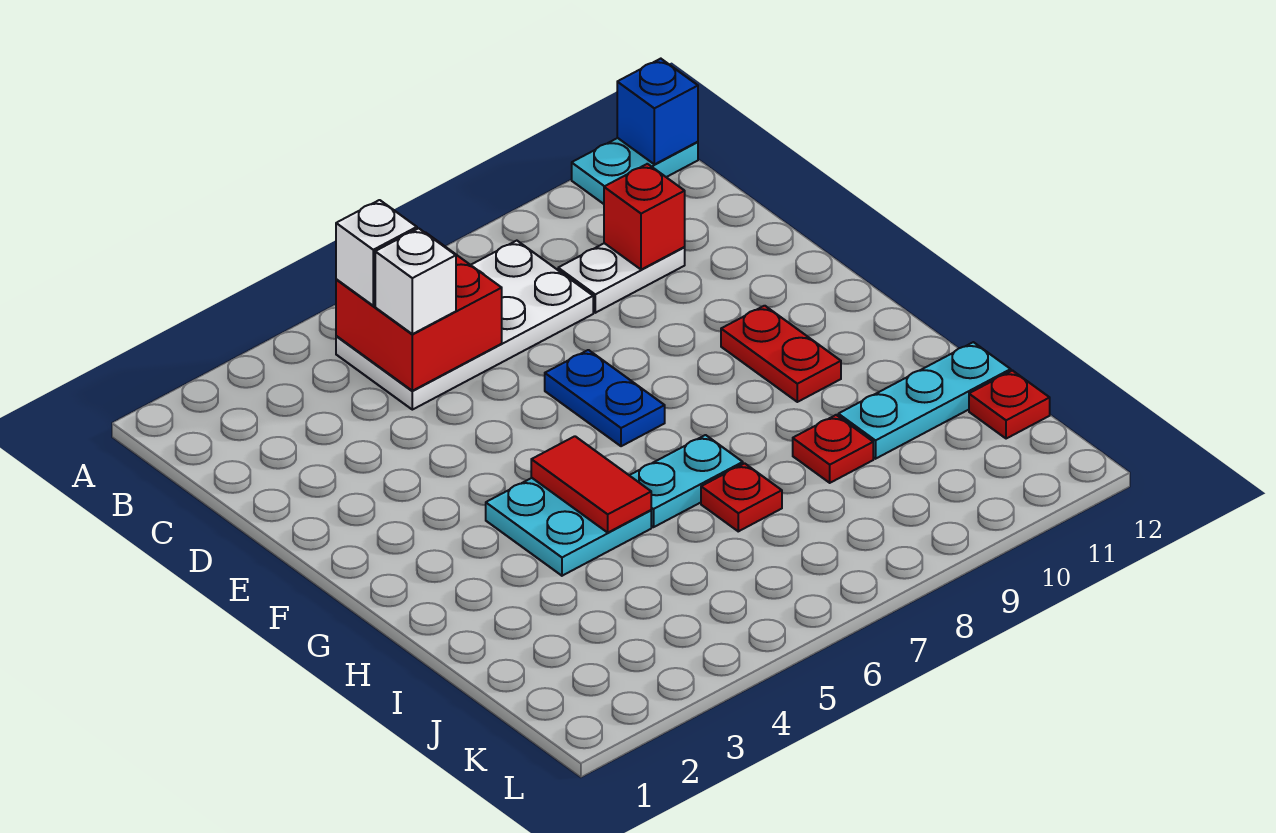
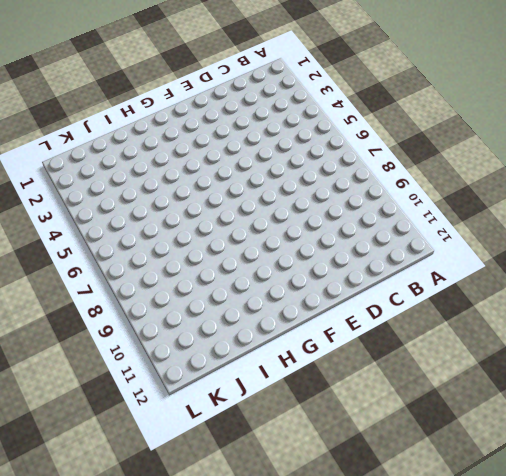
none -> cyan plate A11:A12 level 1
none -> white plate B5:C8 level 1
none -> white plate C9:C10 level 1

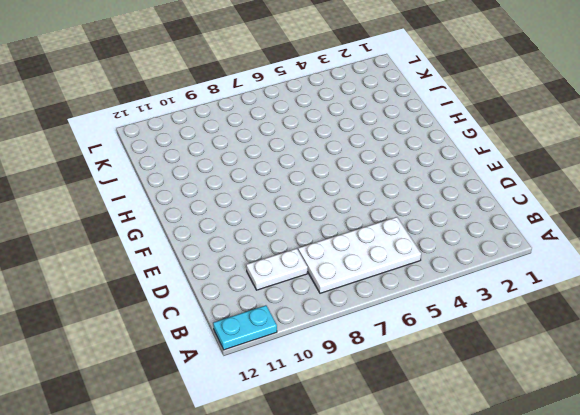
none -> blue plate E7:F7 level 1
none -> red plate F10:G10 level 1
none -> cyan plate G4:H5 level 1

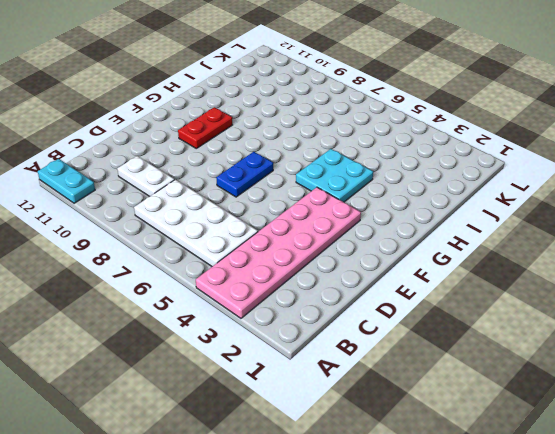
pink plate A3:F4 level 1 -> none
none -> cyan plate H6:H7 level 1
none -> red plate I7 level 1
none -> red plate I9 level 1

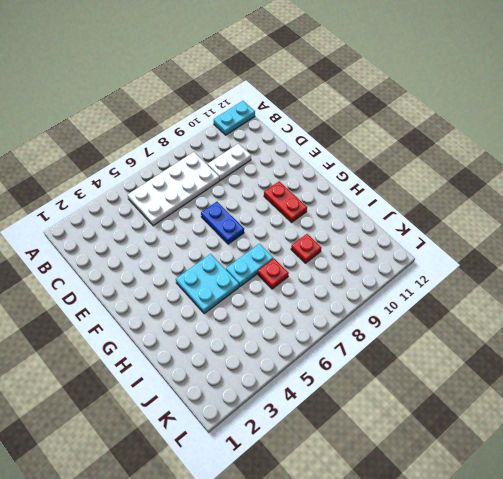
none -> cyan plate I10:I12 level 1
none -> red plate J12 level 1
none -> blue brick A12 level 2

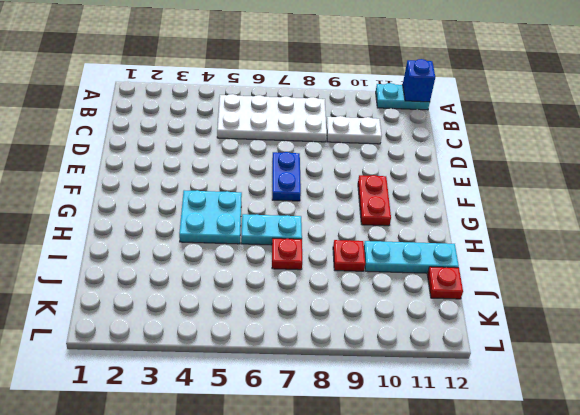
none -> red brick B5:C6 level 2
none -> red brick C10 level 2
none -> red tile G5:H5 level 2

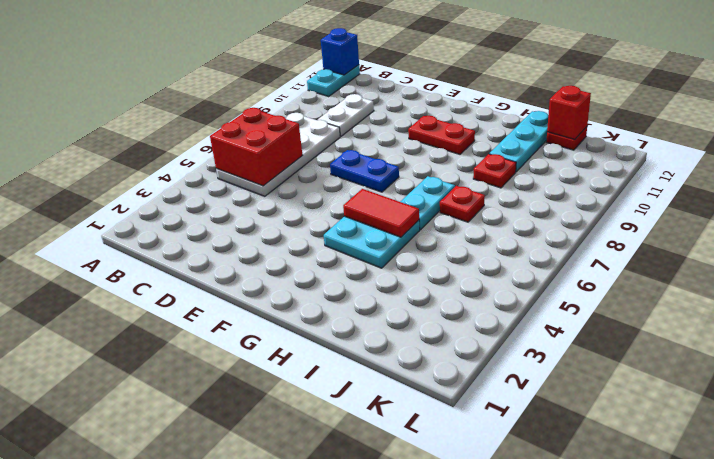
red brick J12 level 2 -> red brick C10 level 2
none -> white brick B5 level 3
none -> white brick C5 level 3

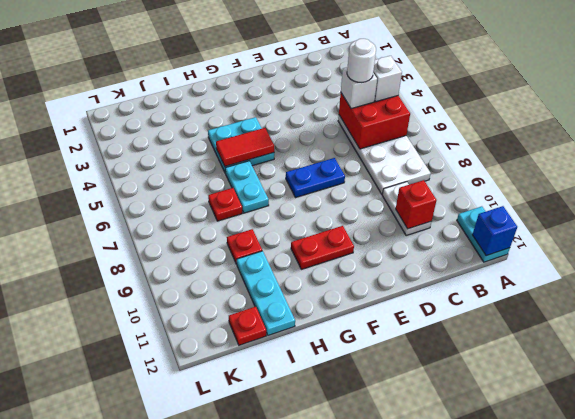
white round brick C5 level 4 -> none

